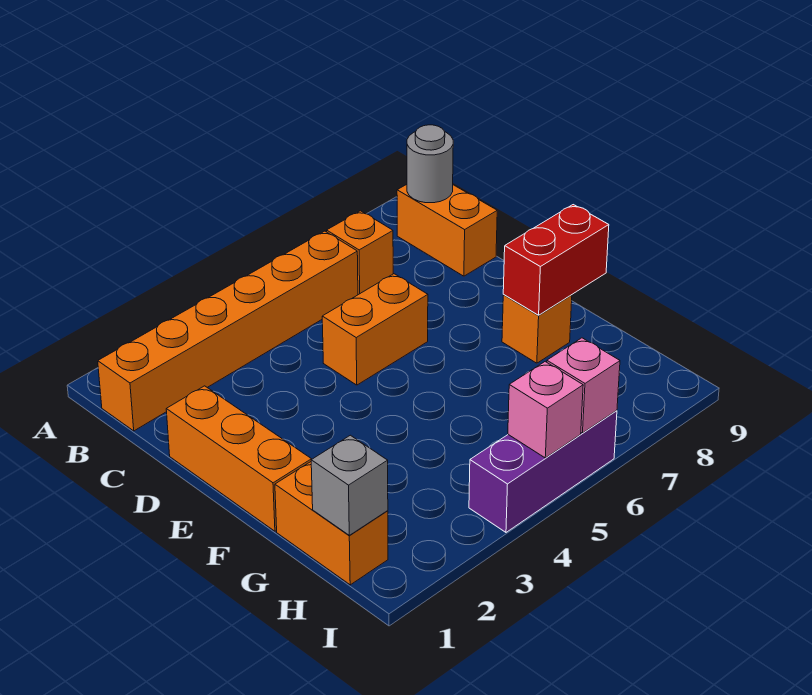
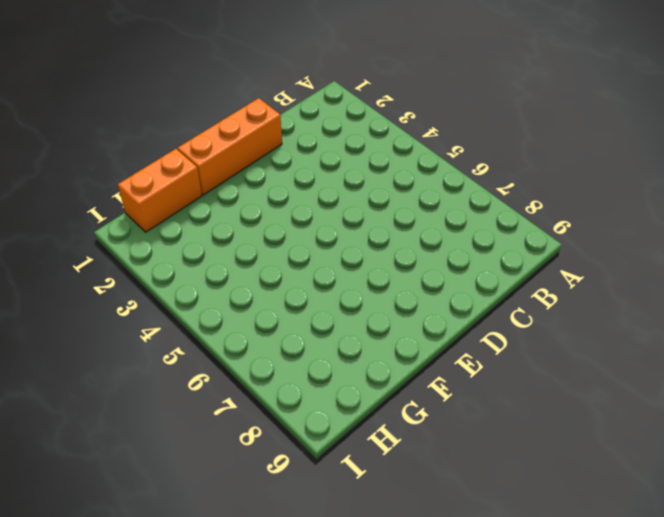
none -> orange brick B1:B6 level 1
none -> orange brick B7 level 1
none -> orange brick B9:C9 level 1

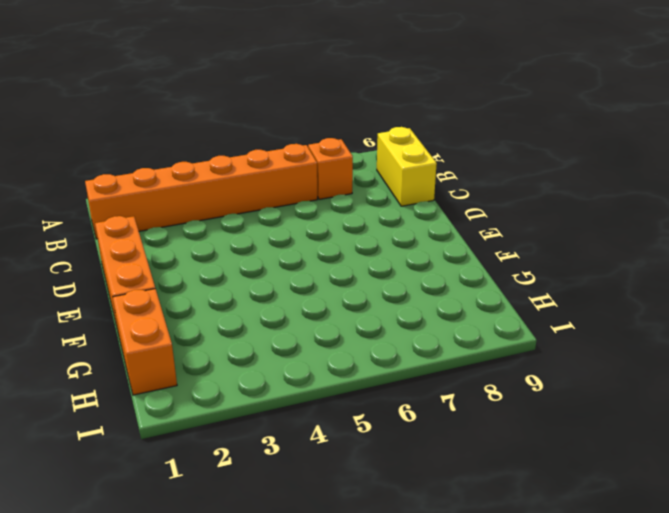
yellow brick B9:C9 level 1 -> orange brick B9:C9 level 1
none -> orange brick D5:D6 level 1
none -> orange brick F8 level 1
none -> purple brick I4:I6 level 1

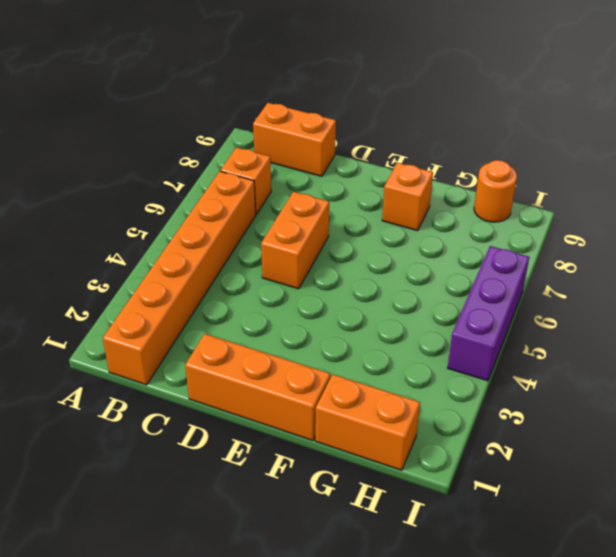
orange round brick H9 level 1 -> none
none -> grey round brick B9 level 2
none -> red brick F8:F9 level 2
none -> grey brick H1 level 2

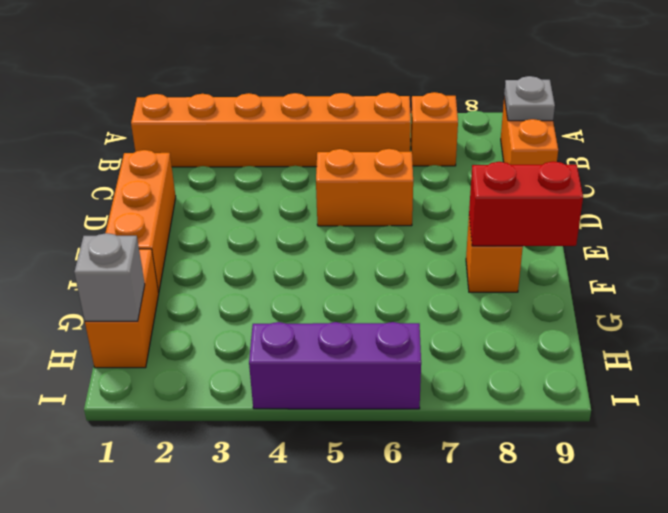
grey plate B9 level 2 -> grey round brick B9 level 2
none -> pink brick I5 level 2
none -> pink brick I6 level 2

